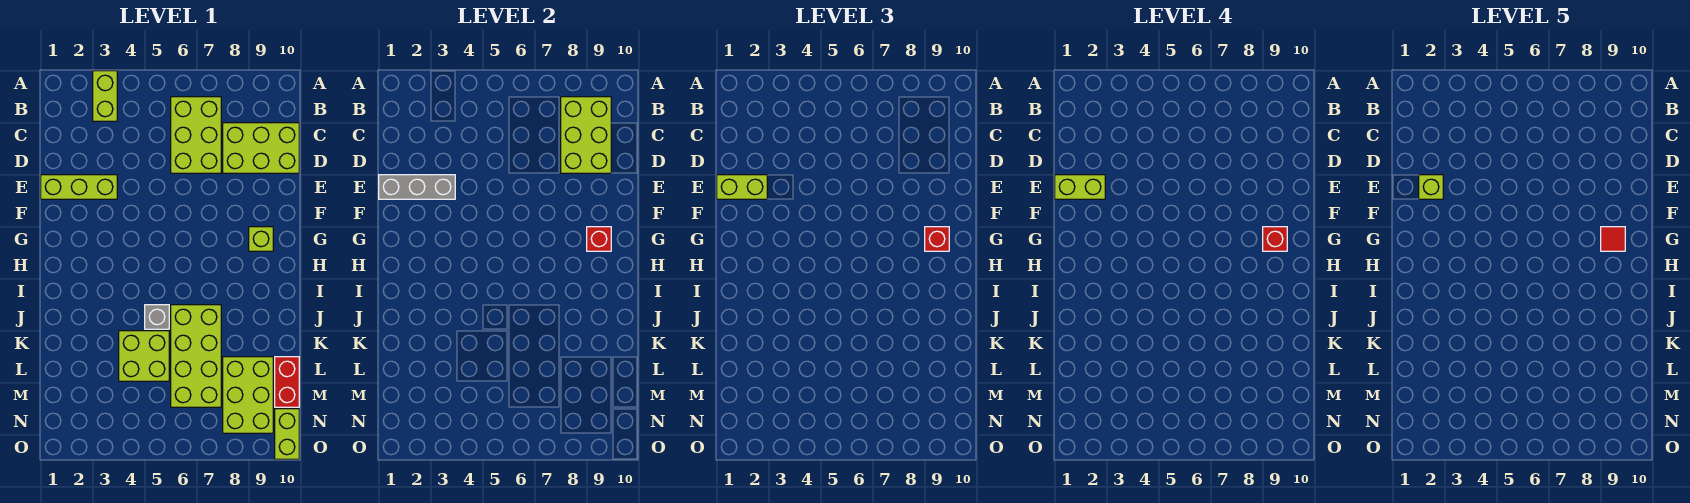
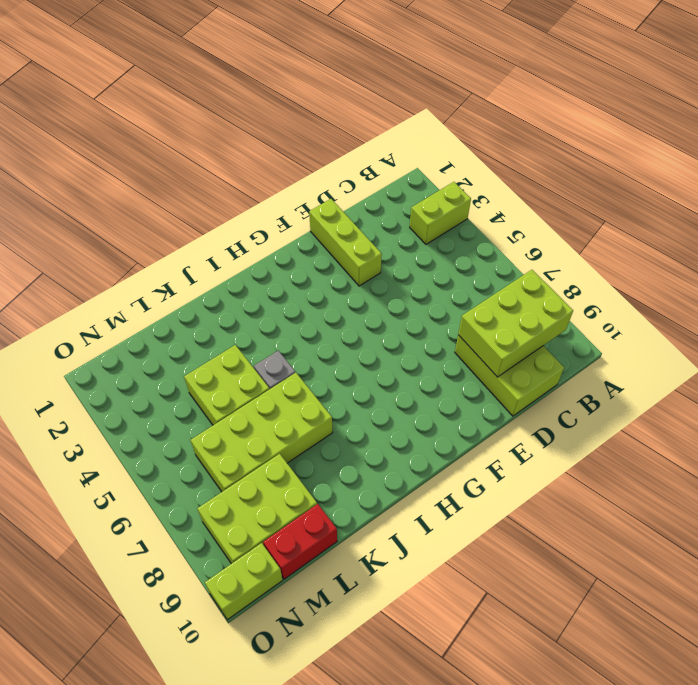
none -> lime brick B6:D7 level 1
none -> lime brick G9 level 1
none -> grey brick E1:E3 level 2

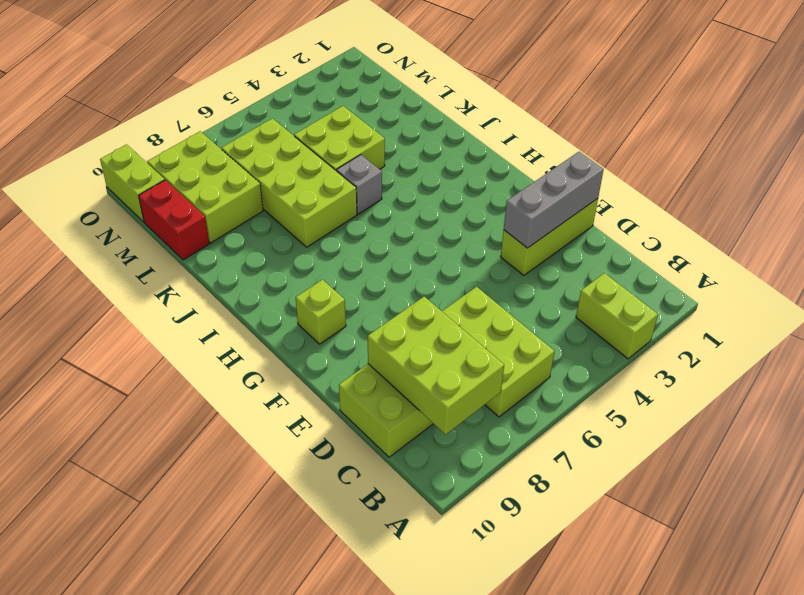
none -> red brick G9 level 2
none -> lime brick E1:E2 level 3
none -> red brick G9 level 3

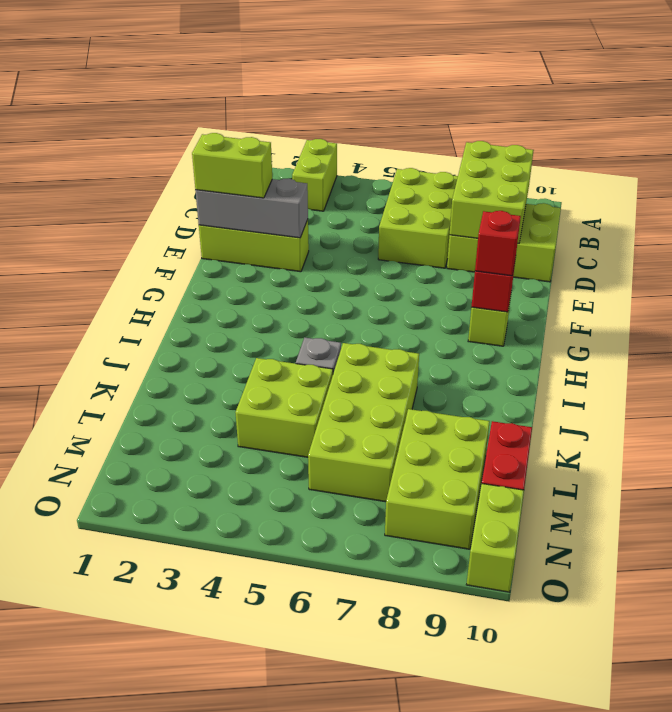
none -> lime brick E1:E2 level 4
none -> red brick G9 level 4
none -> lime brick E2 level 5

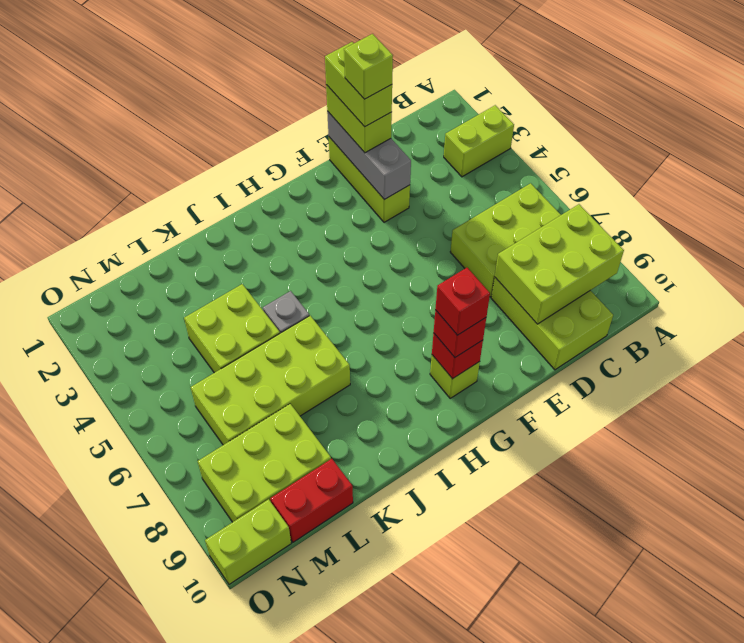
none -> red tile G9 level 5

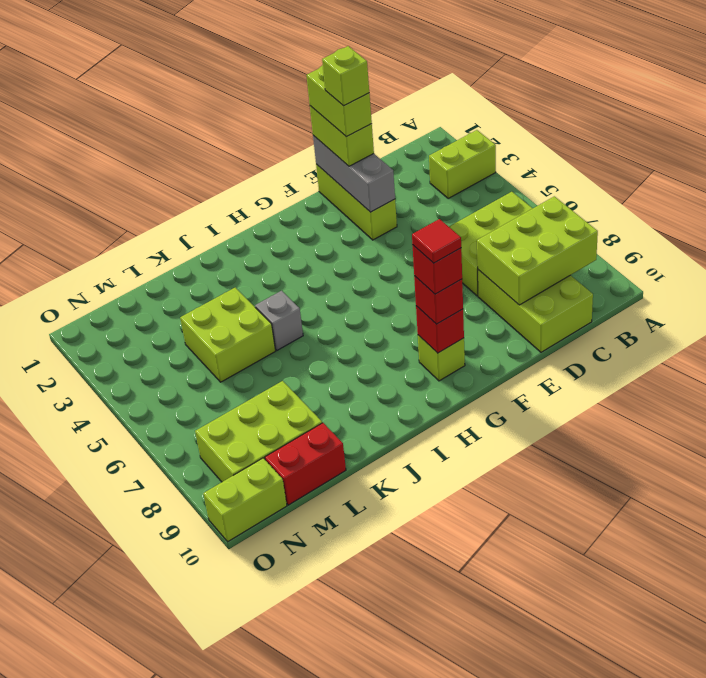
none -> lime brick J6:M7 level 1

